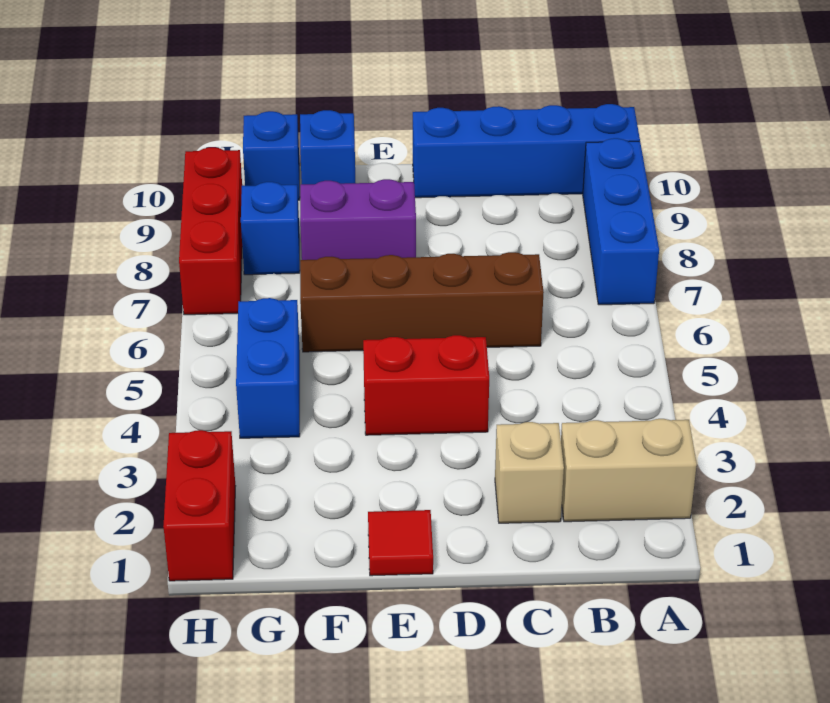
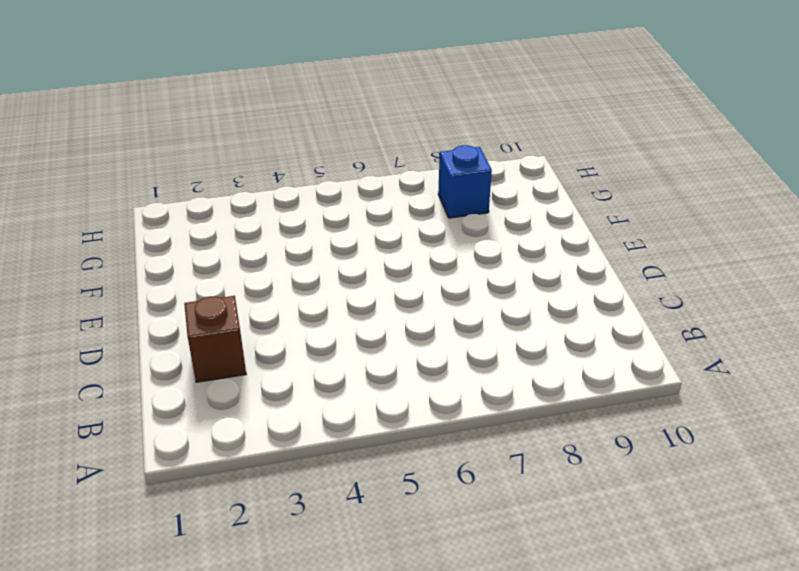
brown brick C2 level 1 -> tan brick C2 level 1
none -> tan brick A2:B2 level 1
none -> blue brick A7:A9 level 1
none -> blue brick A10:D10 level 1

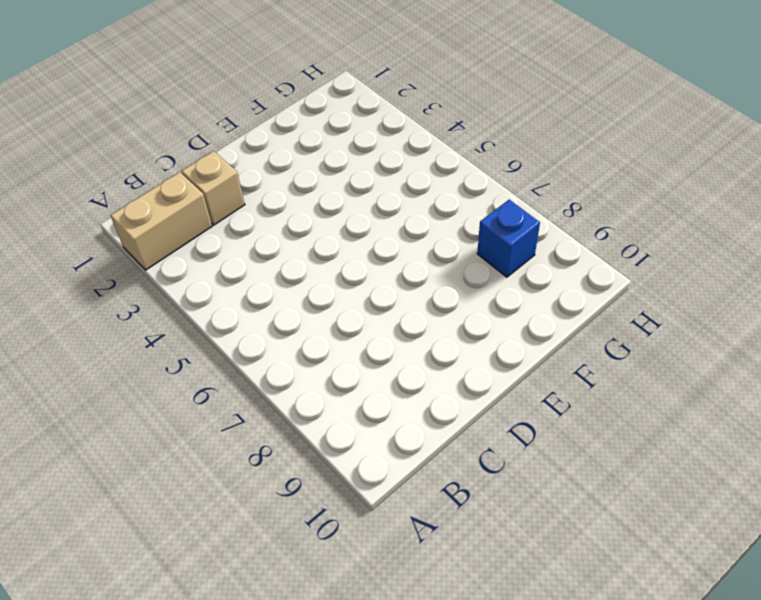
none -> blue brick A7:A9 level 1
none -> blue brick A10:D10 level 1
none -> brown brick C6:F6 level 1

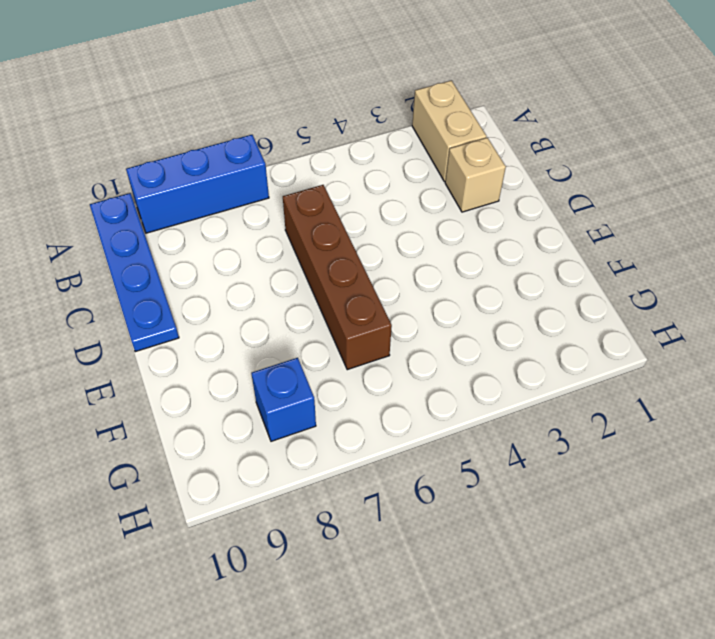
blue plate A10:D10 level 1 -> blue brick A10:D10 level 1
none -> red brick D4:E4 level 1
none -> red tile E1 level 1
none -> purple brick E8:F8 level 1

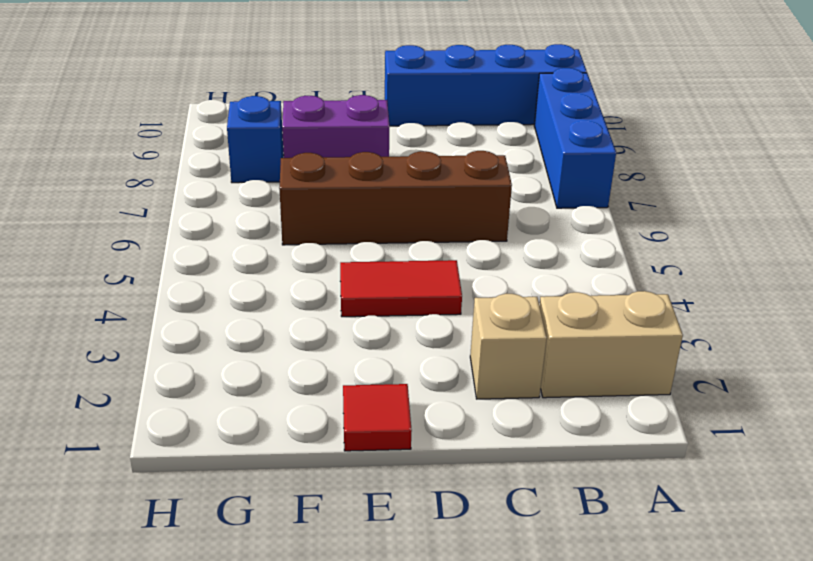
red tile D4:E4 level 1 -> red brick D4:E4 level 1
none -> blue brick F10 level 1
none -> blue brick G4:G5 level 1
none -> blue brick G10 level 1

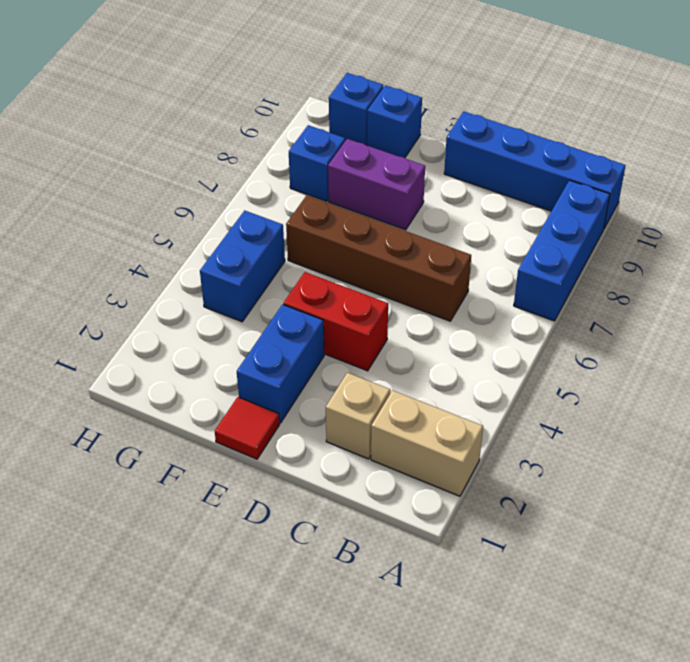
blue brick E2:E3 level 1 -> none
none -> red brick H1:H2 level 1
none -> red brick H7:H9 level 1

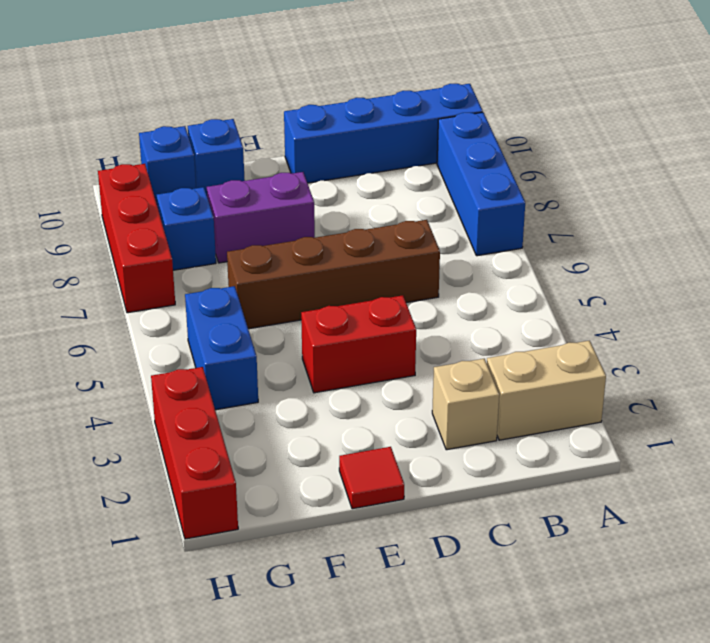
red brick H1:H3 level 1 -> red brick H1:H2 level 1

